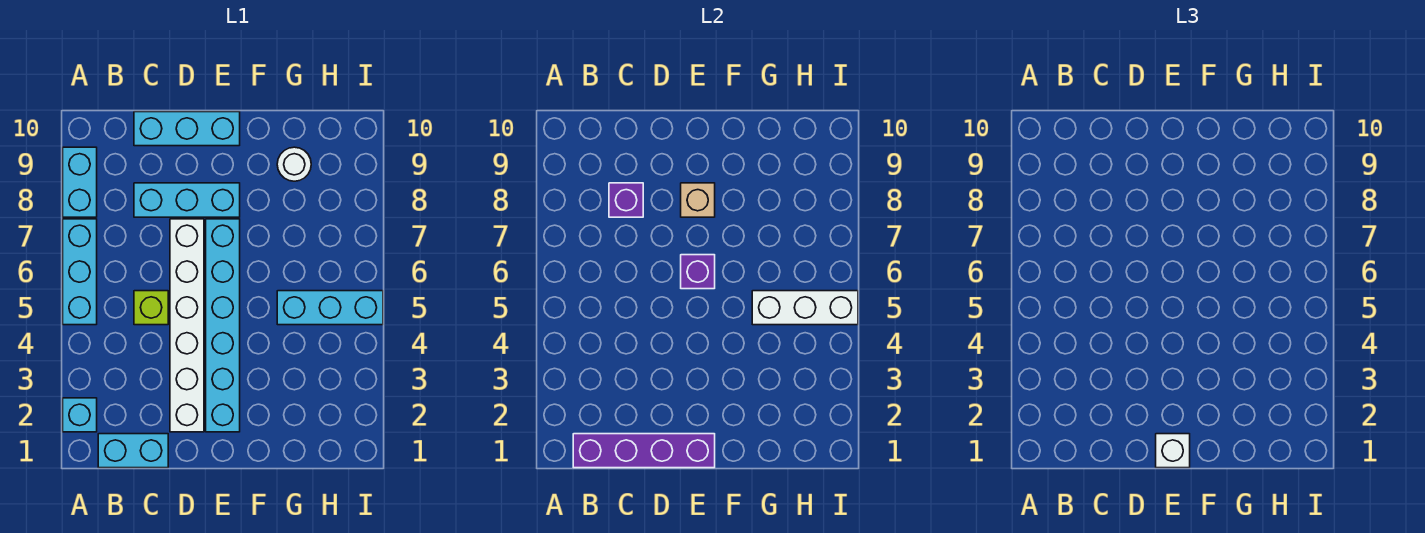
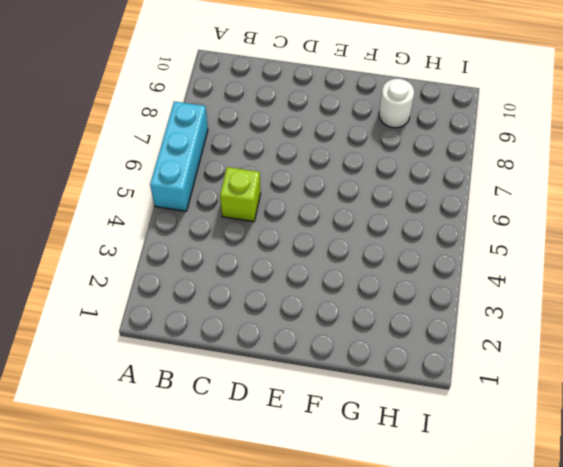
none -> cyan brick A2 level 1
none -> cyan brick A8:A9 level 1
none -> cyan brick B1:C1 level 1

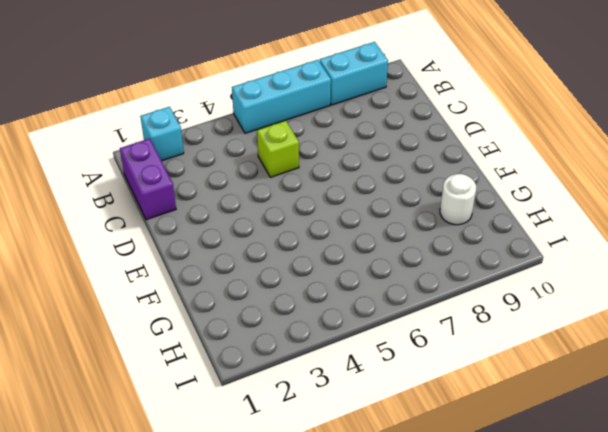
purple brick B1:C1 level 1 -> cyan brick B1:C1 level 1
none -> cyan brick C8:E8 level 1
none -> cyan brick C10:E10 level 1
none -> white brick D2:D7 level 1

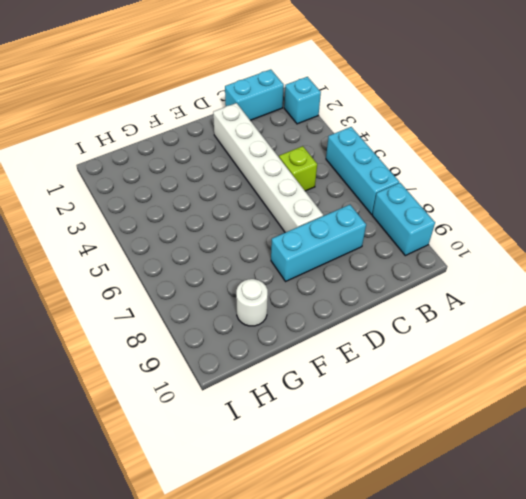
none -> cyan brick C10:E10 level 1
none -> cyan brick E2:E7 level 1
none -> cyan brick G5:I5 level 1

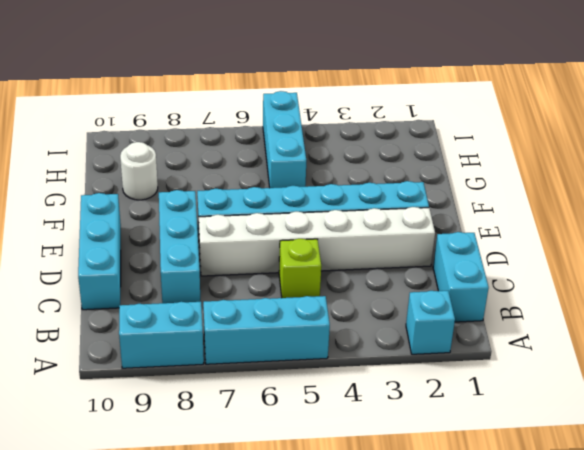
none -> purple brick B1:E1 level 2
none -> purple brick C8 level 2
none -> purple brick E6 level 2

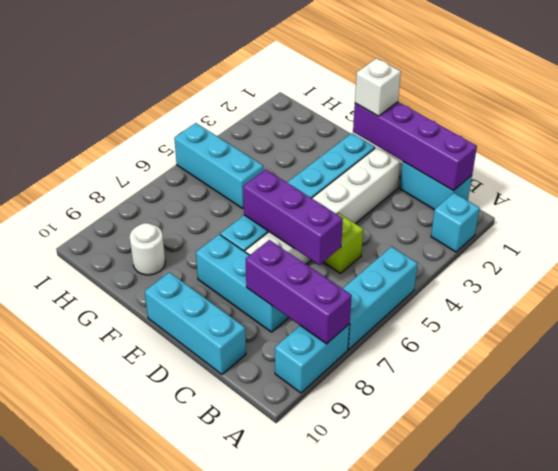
purple brick A8:C8 level 2 -> purple brick C8 level 2
purple brick C6:E6 level 2 -> purple brick E6 level 2
none -> tan brick E8 level 2
none -> white brick G5:I5 level 2

